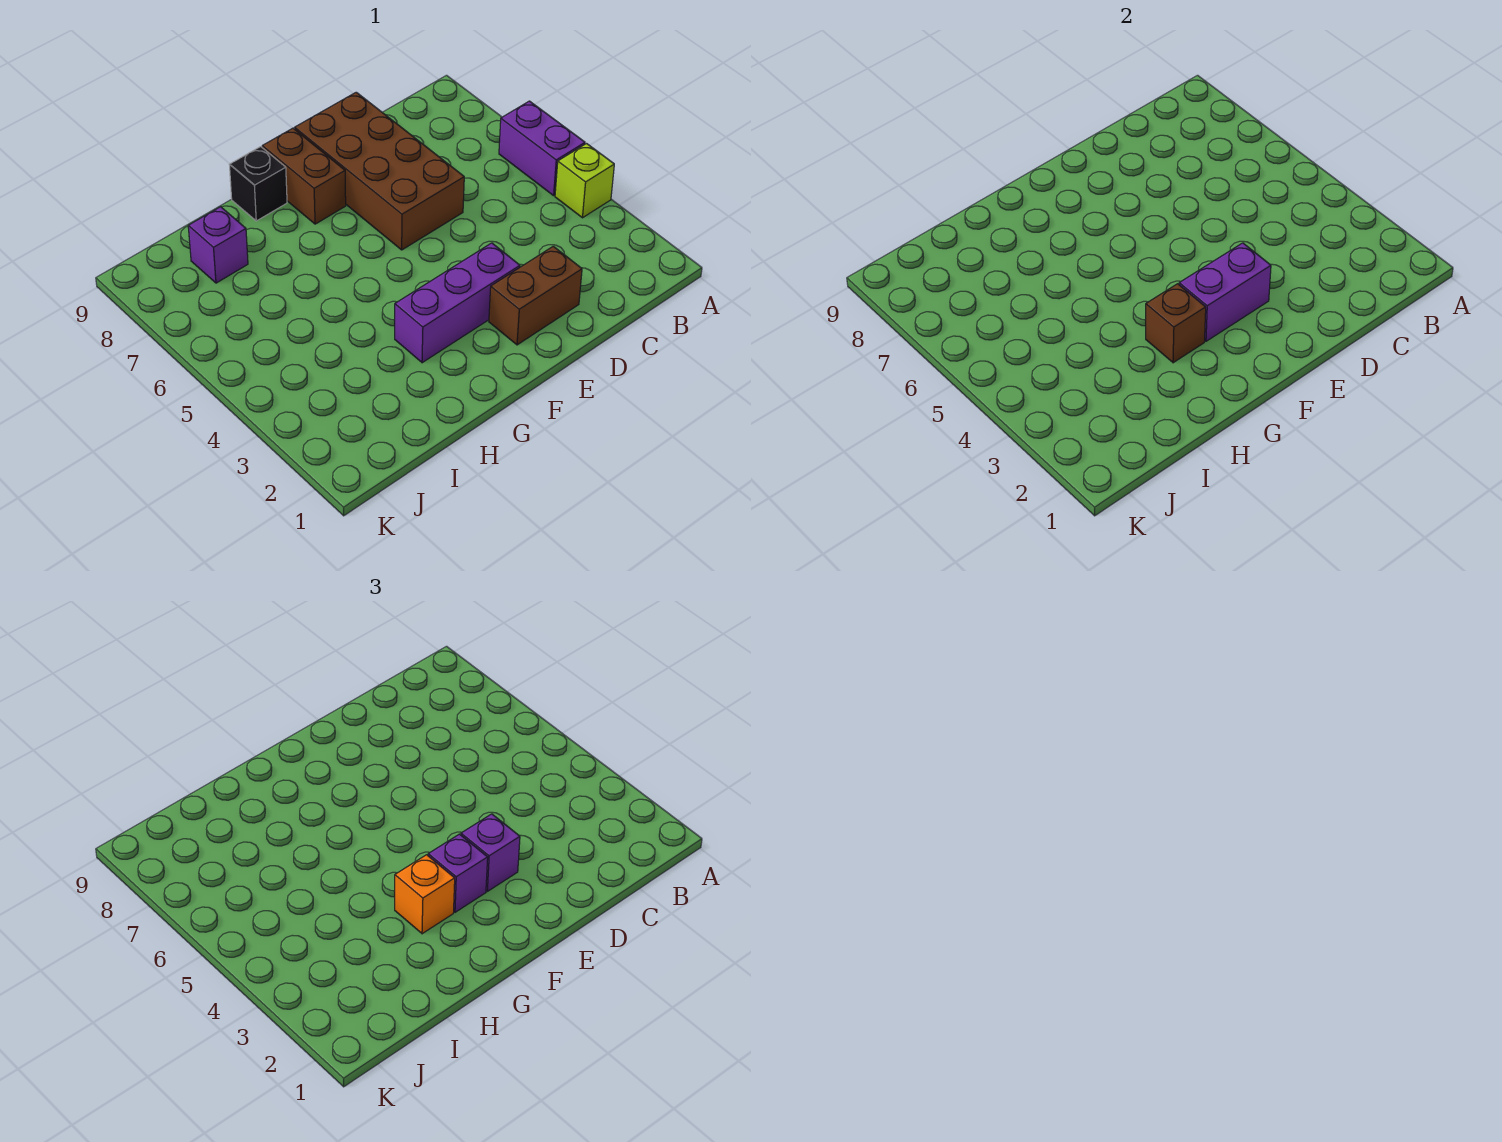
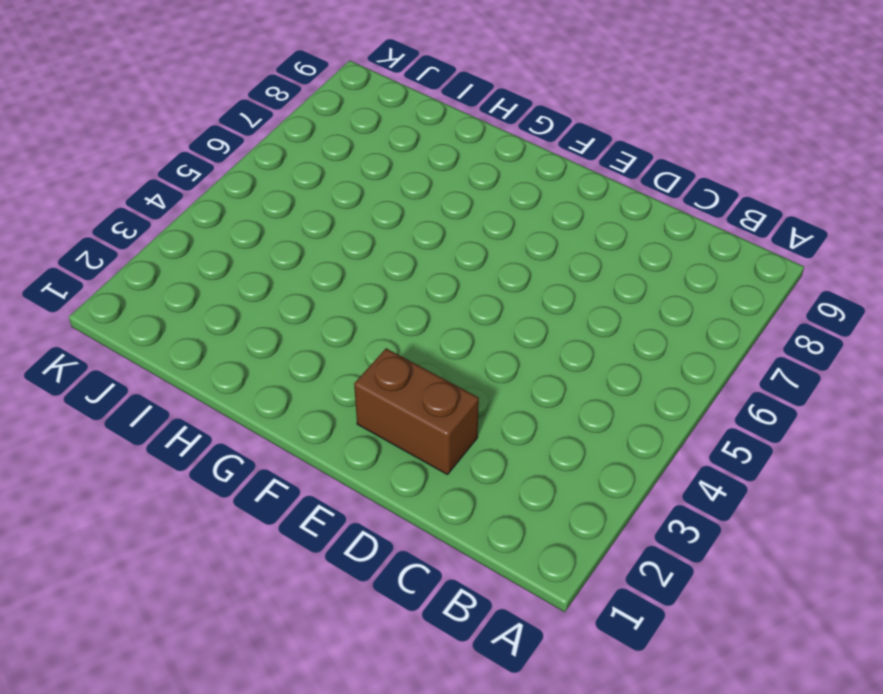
none -> lime brick A4 level 1
none -> purple brick A5:A6 level 1
none -> brown brick D6:E9 level 1

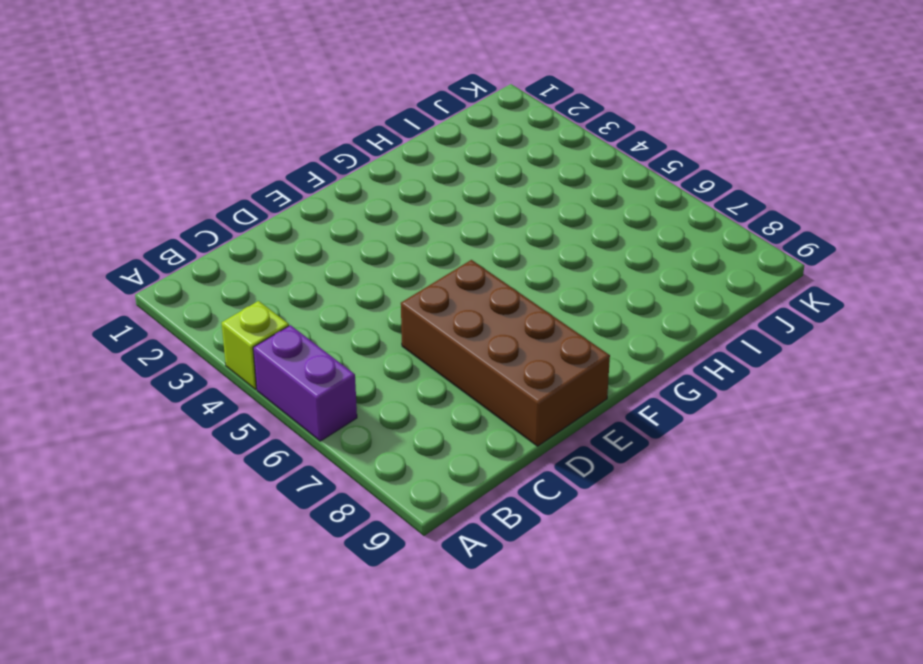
none -> brown brick D2:E2 level 1
none -> purple brick E3:G3 level 1
none -> brown brick F8:F9 level 1

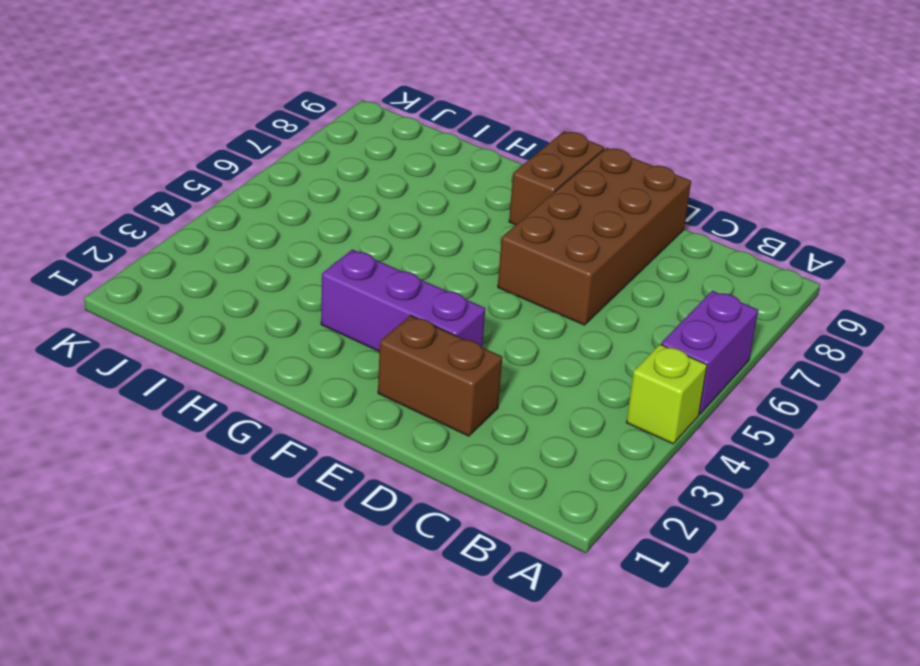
none -> black brick G9 level 1
none -> purple brick I8 level 1
none -> purple brick E3:F3 level 2

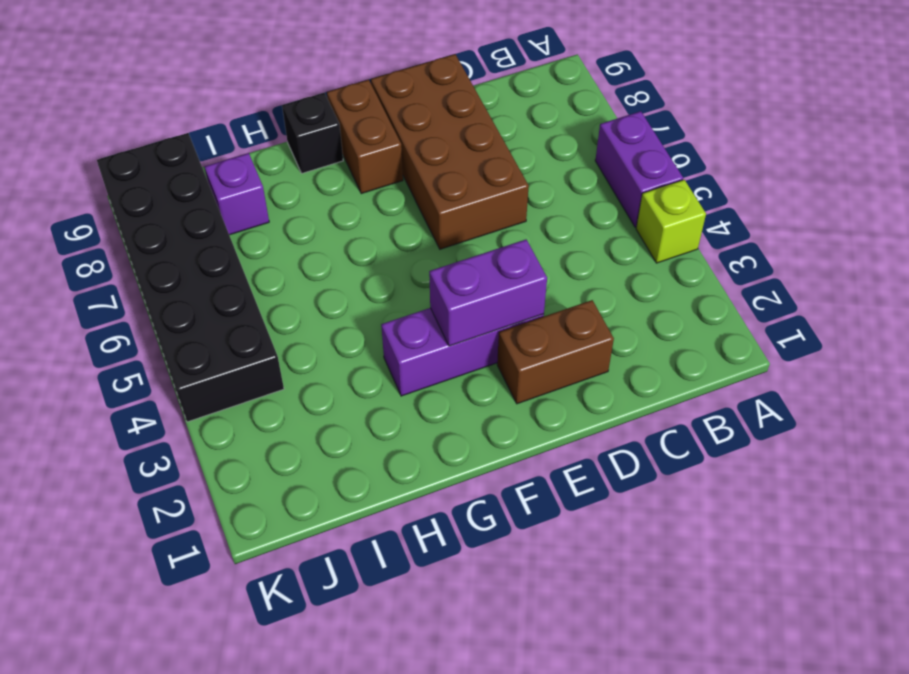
black brick J4:K9 level 1 -> none
none -> brown brick G3 level 2
none -> purple brick E3 level 3
none -> purple brick F3 level 3

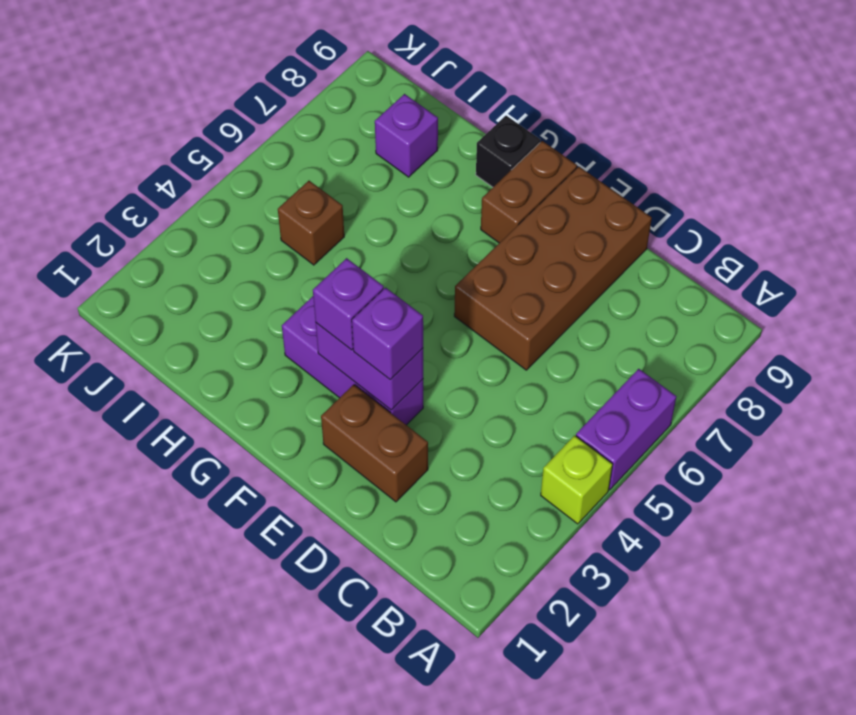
brown brick I5 level 1 -> brown brick G3 level 2
none -> orange brick G3 level 3

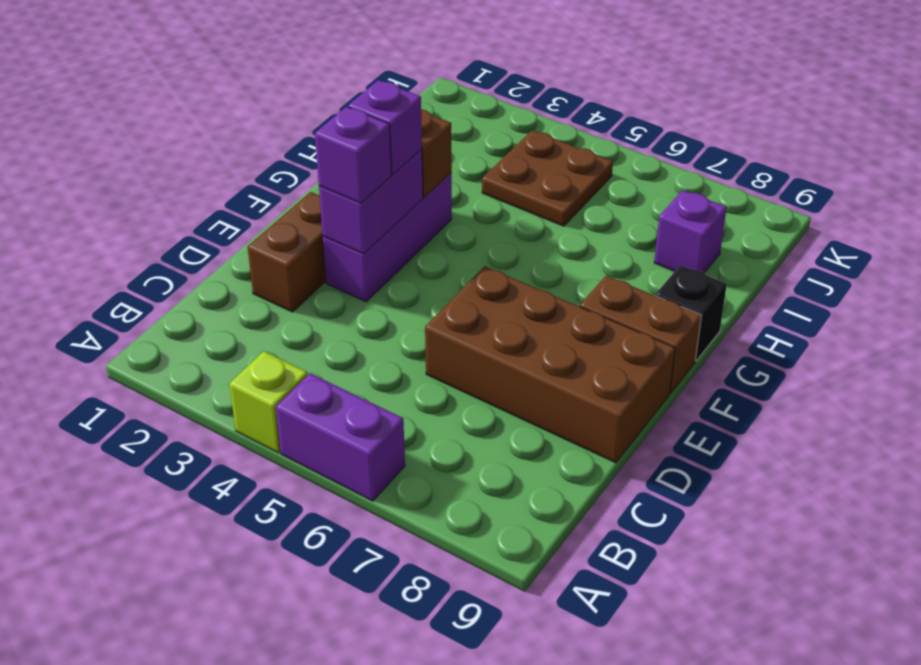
brown plate I4:J5 level 1 -> none
none -> orange brick G3 level 3

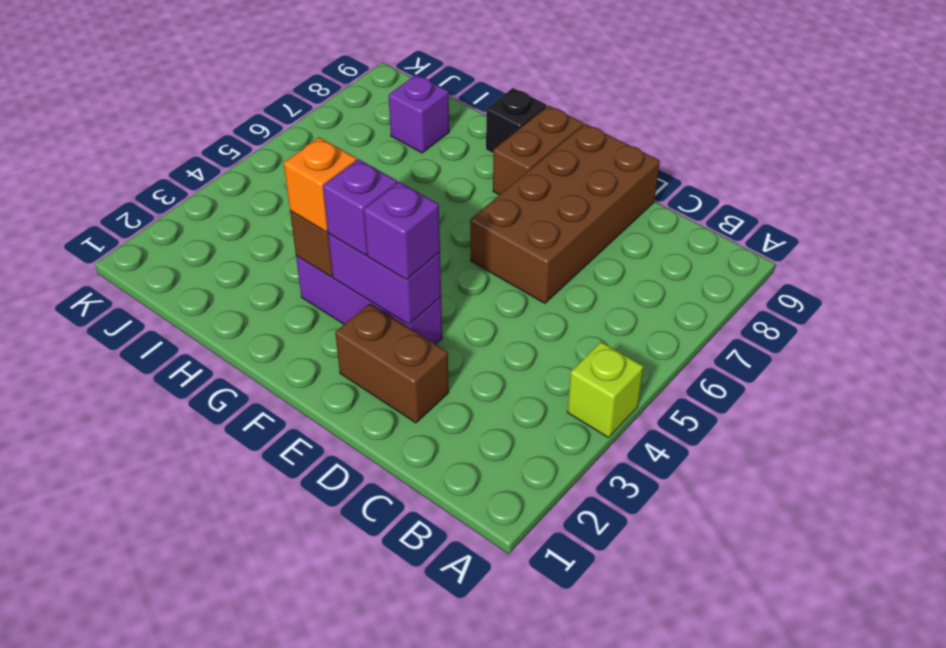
none -> purple brick A5:A6 level 1

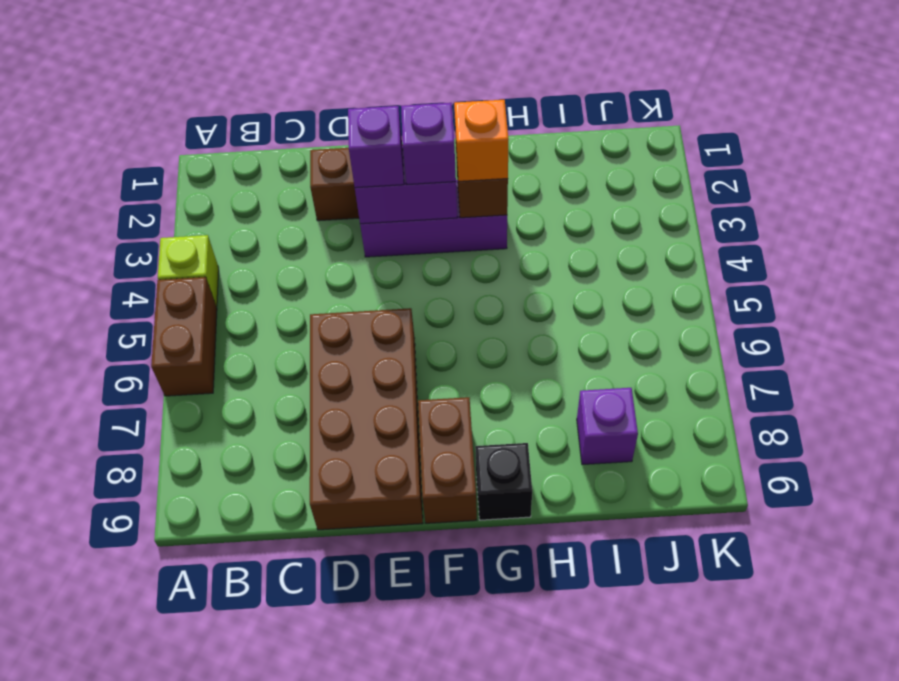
brown brick A5:A6 level 1 -> purple brick A5:A6 level 1

